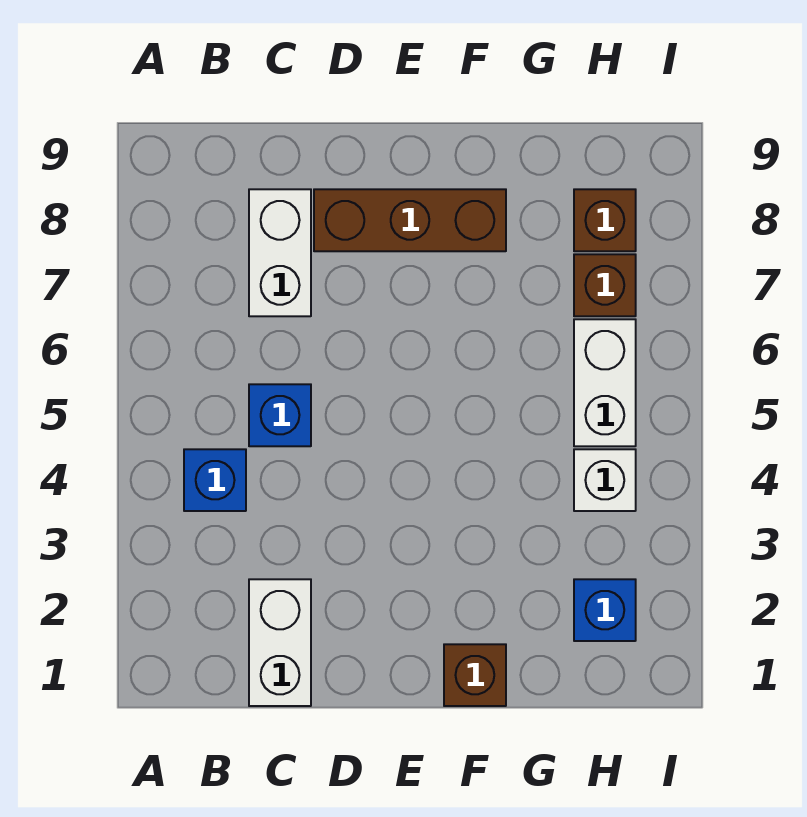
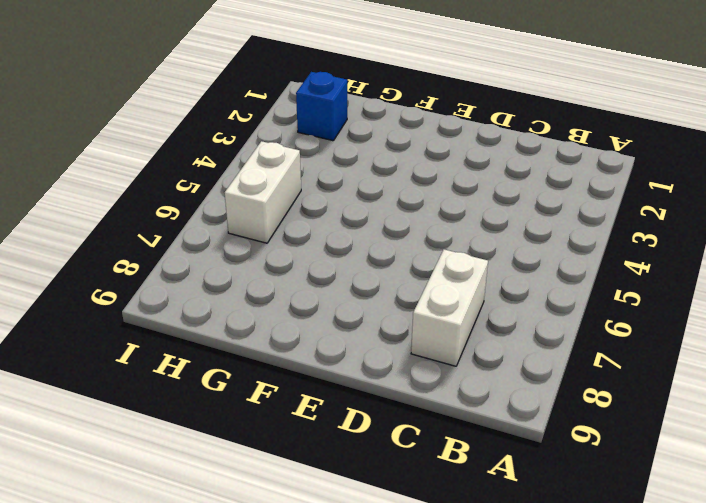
none -> blue brick B4 level 1
none -> white brick C1:C2 level 1

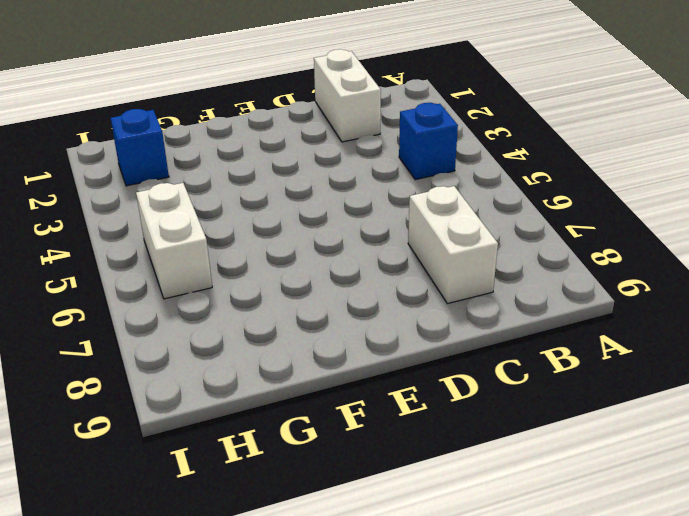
none -> blue brick C5 level 1
none -> brown brick D8:F8 level 1

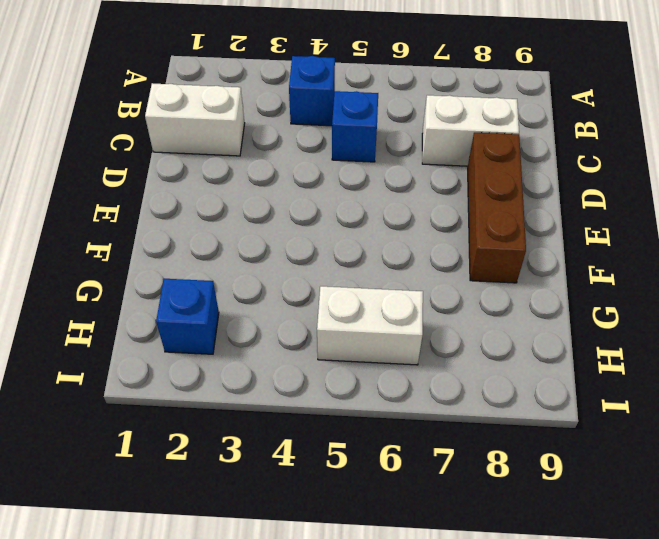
none -> brown brick F1 level 1
none -> white brick H4 level 1

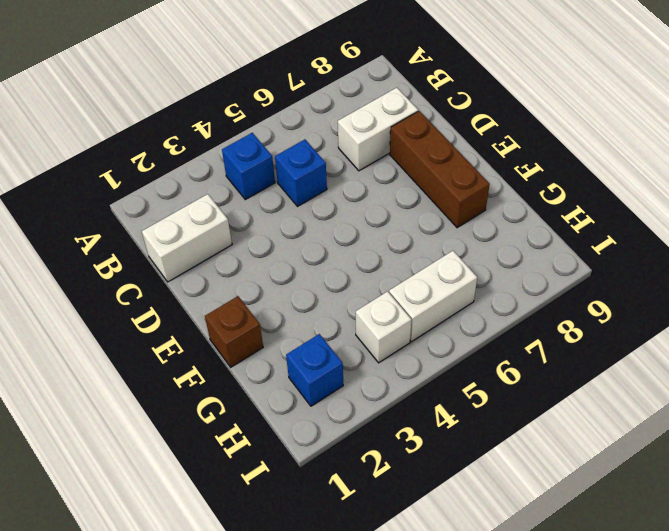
none -> brown brick H7 level 1
none -> brown brick H8 level 1

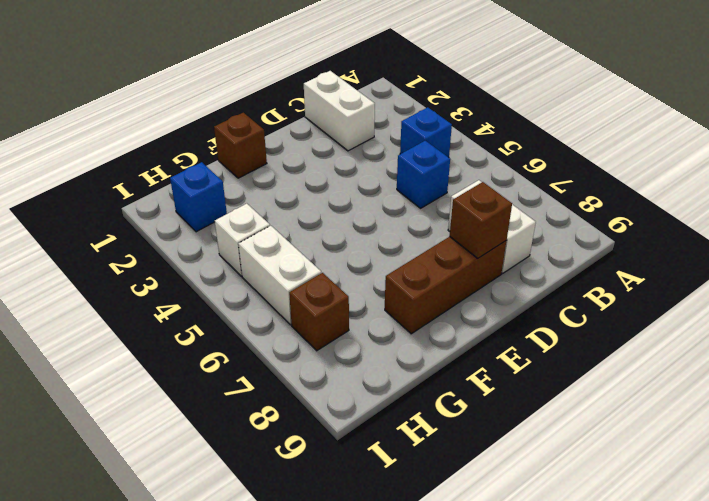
brown brick D8 level 2 -> brown brick H8 level 1

